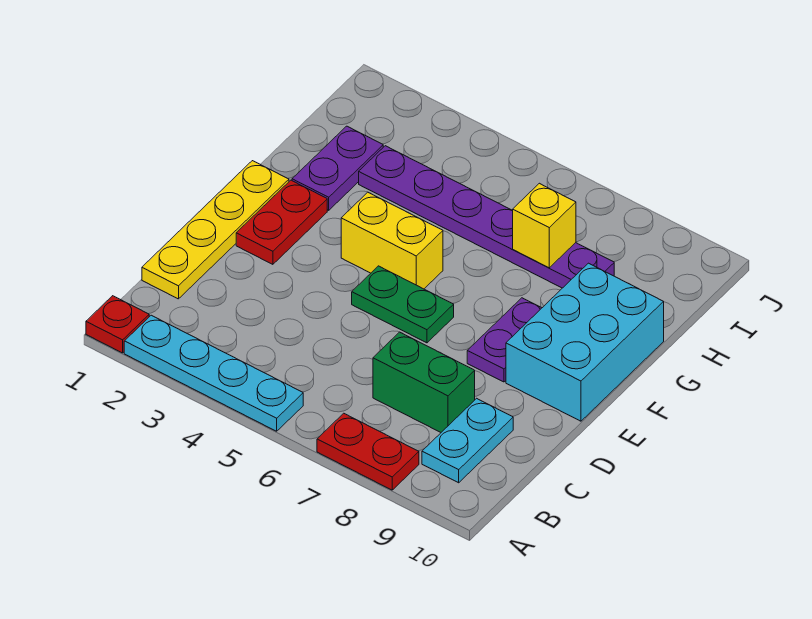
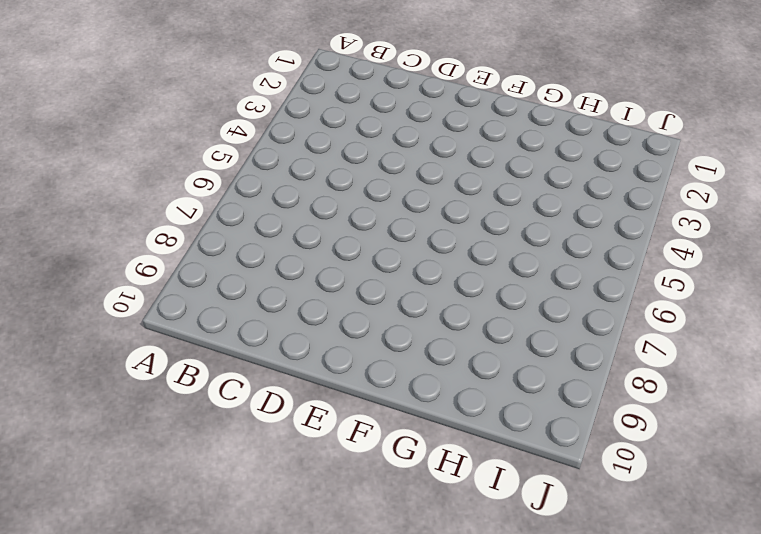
none -> red plate A1 level 1
none -> cyan plate A2:A5 level 1
none -> red plate A7:A8 level 1

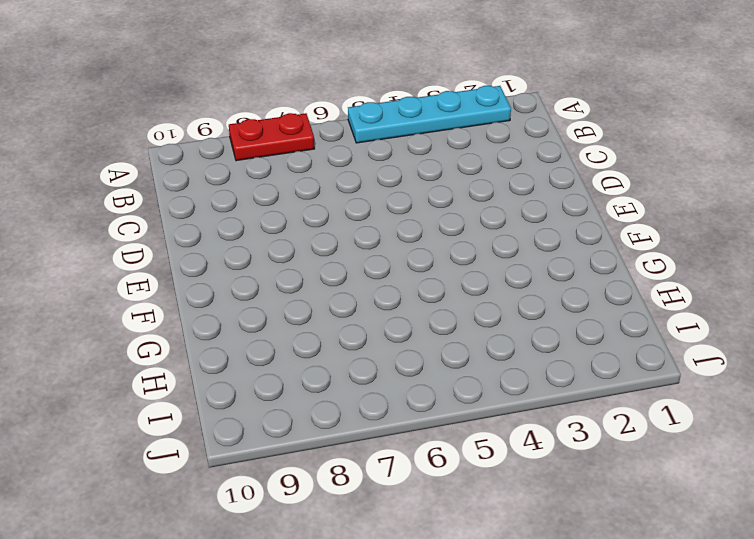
none -> red plate A1 level 1
none -> cyan plate B9:C9 level 1
none -> yellow plate C1:F1 level 1

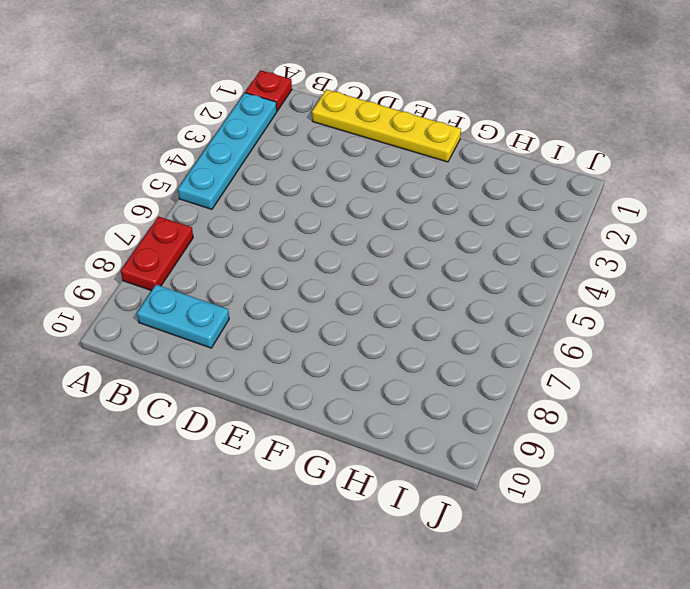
none -> green brick C7:C8 level 1
none -> red plate E2:F2 level 1
none -> green plate E5:E6 level 1

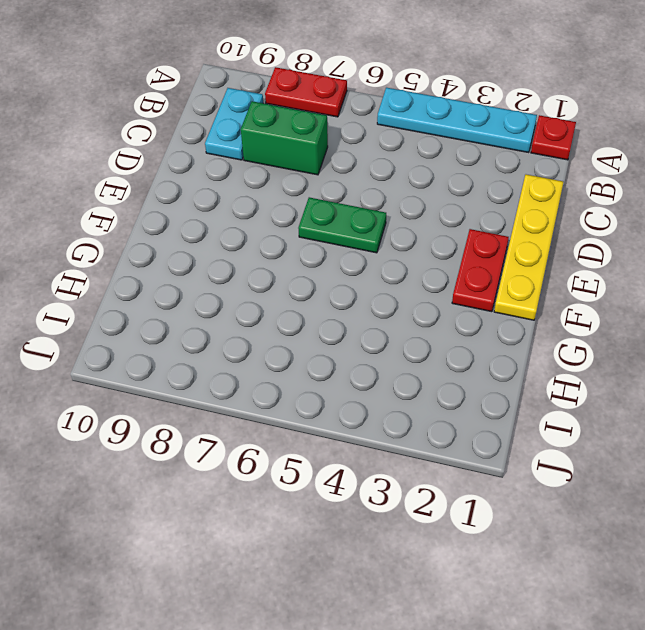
none -> purple plate E8:F8 level 1
none -> cyan brick E9:G10 level 1
none -> yellow brick F4:F5 level 1

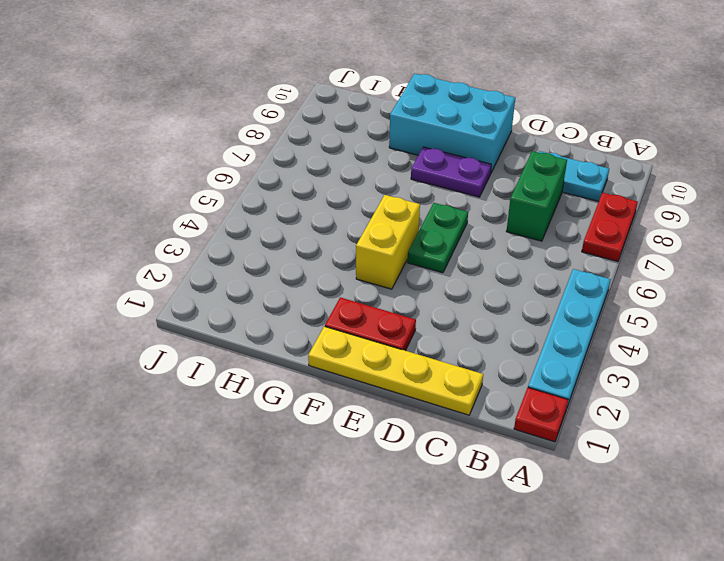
none -> purple plate G2:H2 level 1
none -> purple plate H3:H8 level 1
none -> yellow brick H7 level 2

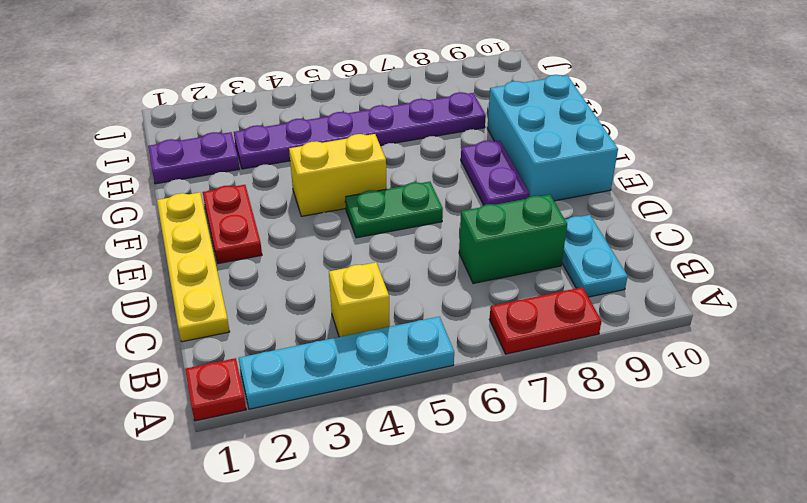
yellow brick B4 level 1 -> yellow brick H7 level 2
purple plate H1:H2 level 1 -> purple plate G2:H2 level 1

